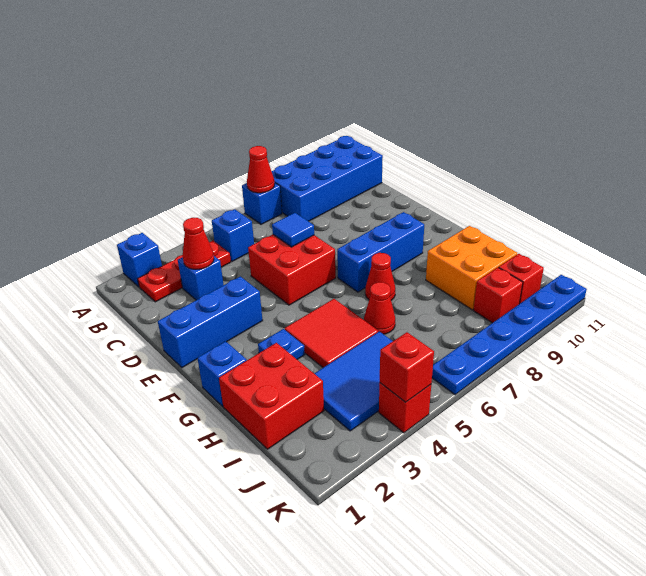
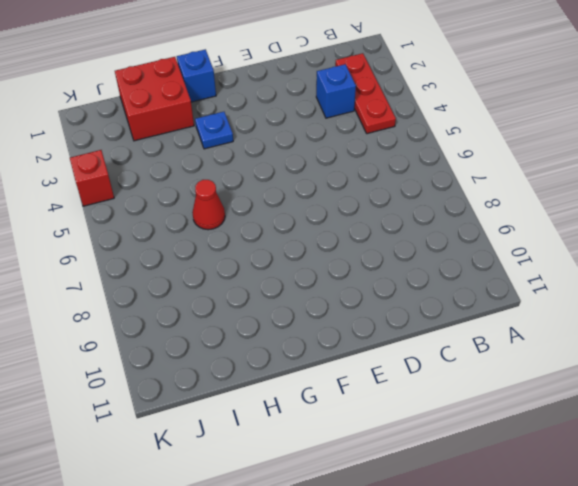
none -> blue brick A2 level 1
none -> blue brick A7 level 1
none -> blue brick A8:B11 level 1

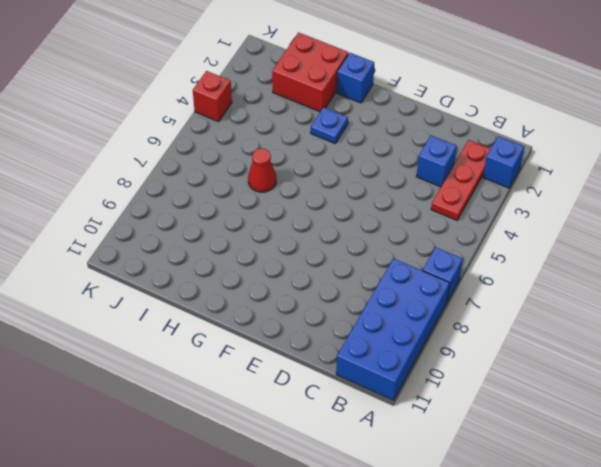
none -> blue brick B5 level 1
none -> red brick D5:E6 level 1
none -> blue brick E1:E3 level 1

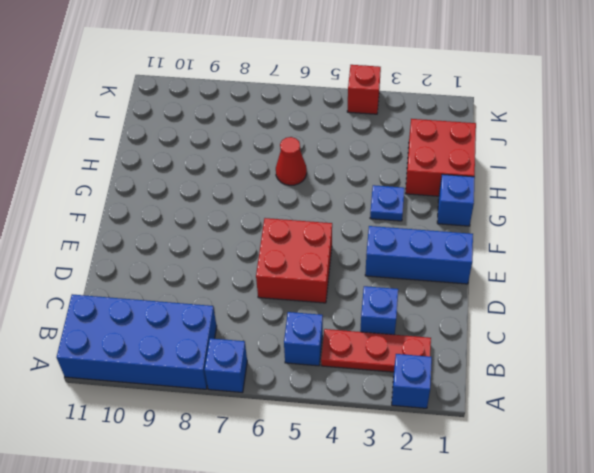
none -> blue brick F7:F9 level 1
none -> red tile G4:H5 level 1
none -> red cone G7 level 1

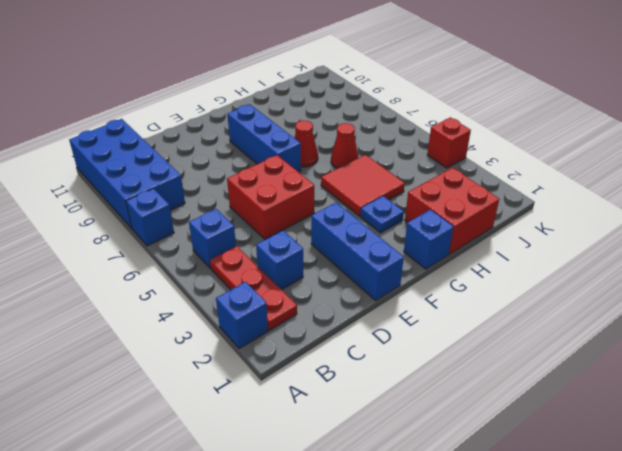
none -> orange brick H9:I10 level 1
none -> blue tile I3:J5 level 1
none -> red brick J9 level 1

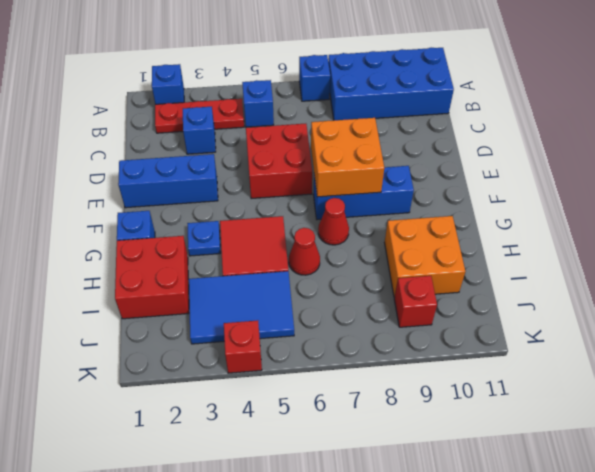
orange brick E7:F8 level 2 -> none
none -> red brick J10 level 1
none -> blue plate K6:K11 level 1
none -> red cone A7 level 2

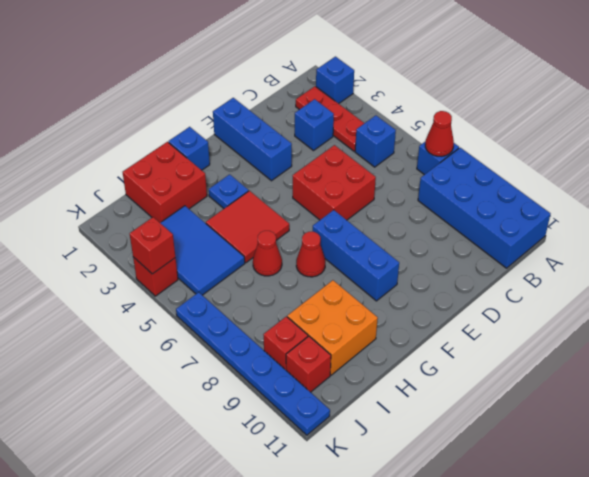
none -> red cone C3 level 2
none -> blue tile D6 level 2

